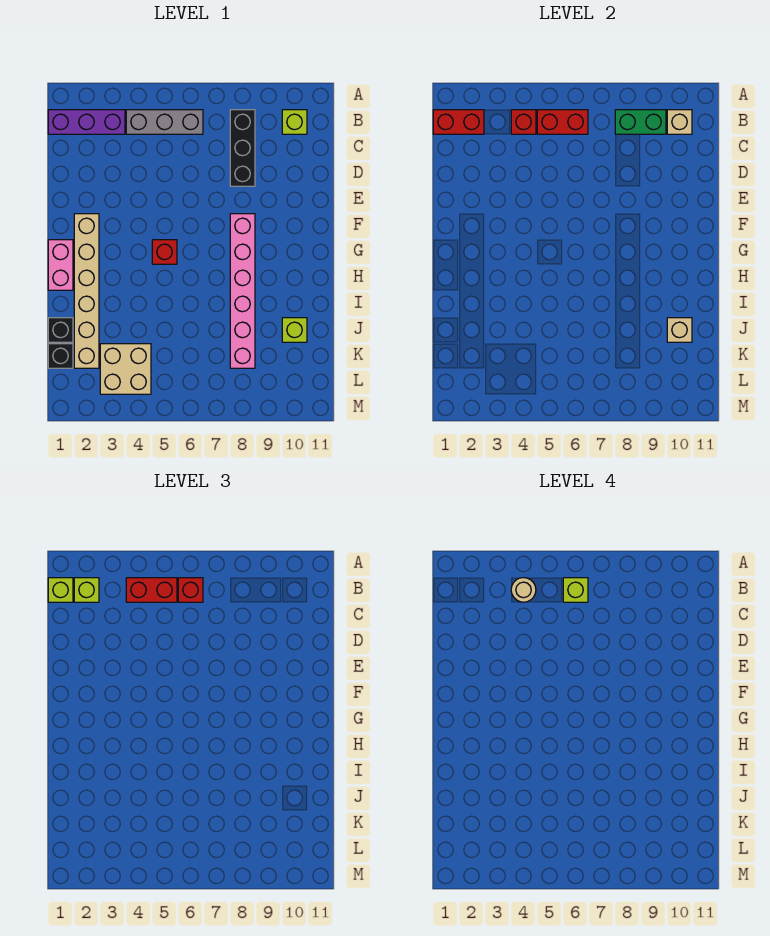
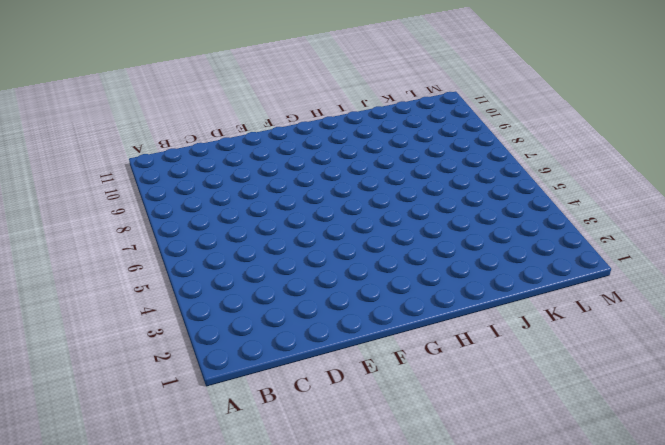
none -> purple brick B1:B3 level 1
none -> grey brick B4:B6 level 1
none -> black brick B8:D8 level 1

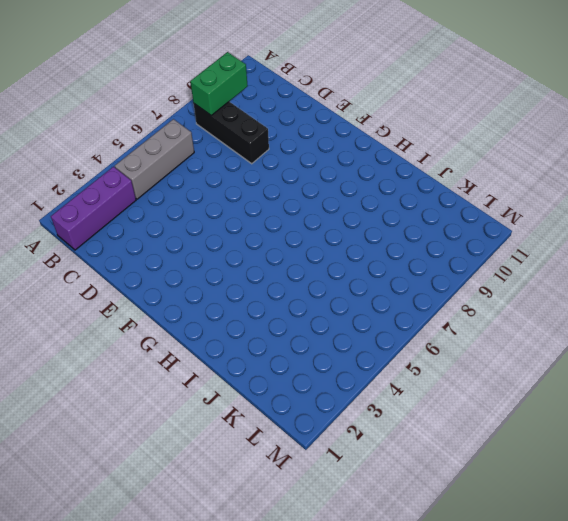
none -> lime brick B10 level 1
none -> tan brick F2:K2 level 1
none -> pink brick F8:K8 level 1

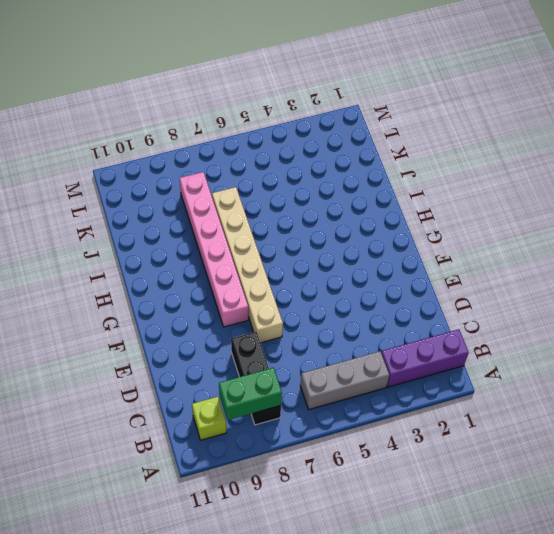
tan brick E7:J7 level 1 -> tan brick F2:K2 level 1
none -> pink brick G1:H1 level 1
none -> red brick G5 level 1
none -> black brick J1 level 1

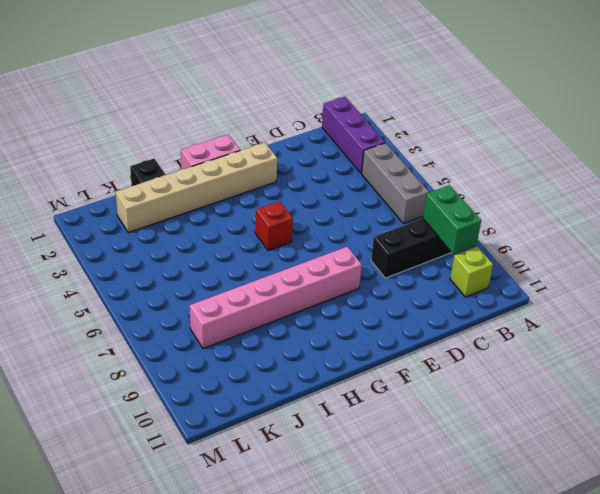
none -> lime brick J10 level 1
none -> black brick K1 level 1
none -> tan brick K3:L4 level 1

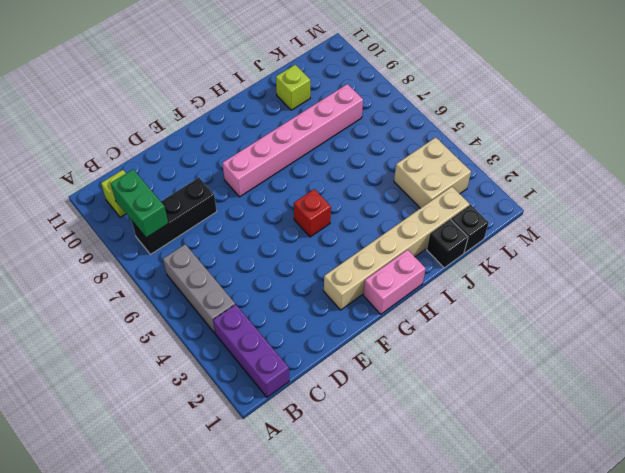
none -> red brick B1:B2 level 2
none -> red brick B4 level 2
none -> red brick B5:B6 level 2

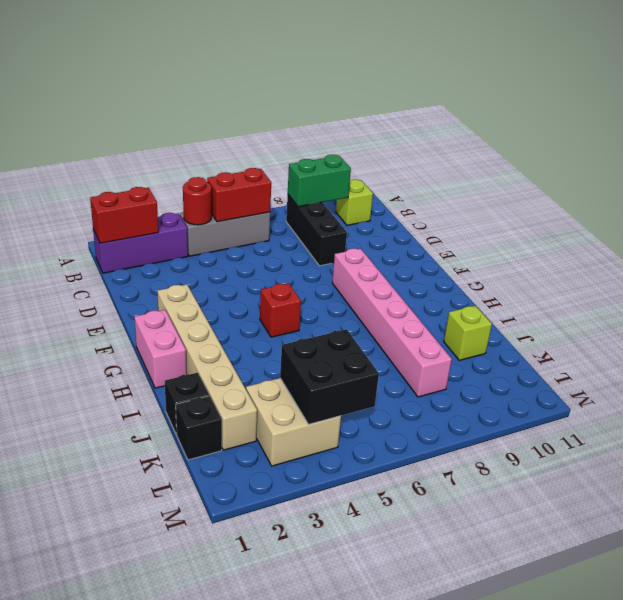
red round brick B4 level 2 -> red brick B4 level 2
black brick K4:L5 level 2 -> none
none -> tan brick B10 level 2
none -> tan brick J10 level 2
none -> lime brick B1 level 3

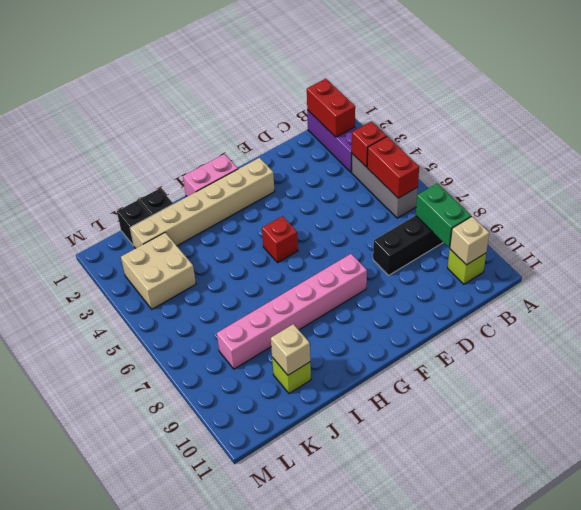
none -> lime brick B1 level 3
none -> lime brick B2 level 3
none -> red brick B4:B5 level 3

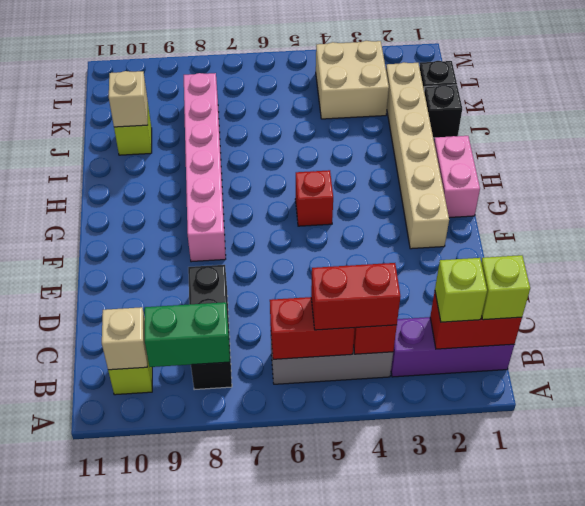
none -> red brick B6 level 3
none -> tan round brick B4 level 4
none -> lime brick B6 level 4

